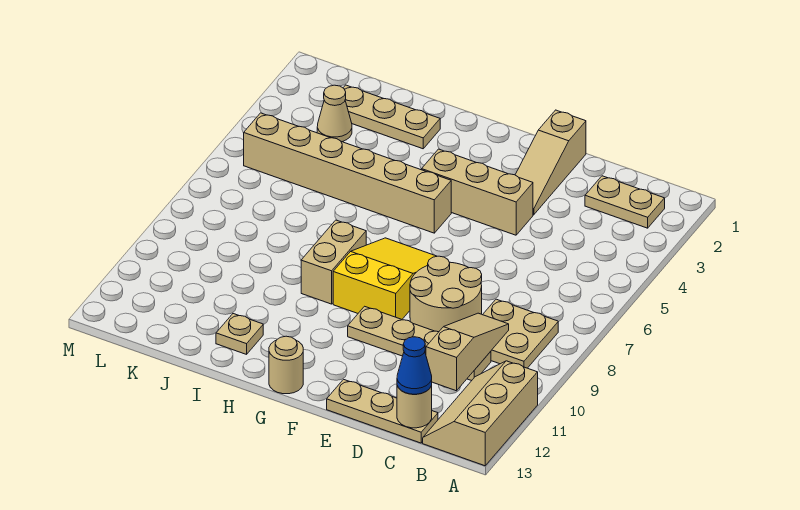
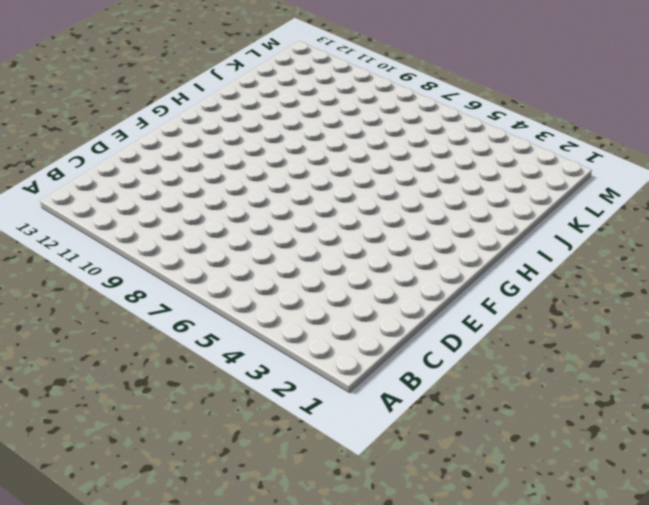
none -> tan slope A11:B13 level 1 top A
none -> tan plate B2:C2 level 1
none -> tan plate B8:C9 level 1

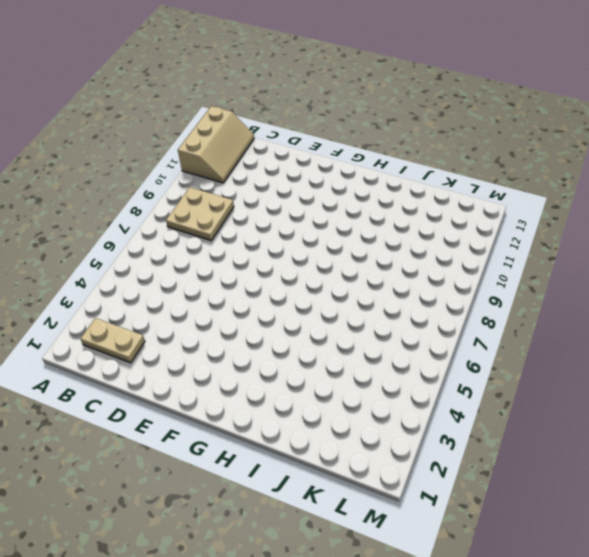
none -> tan plate C10:F10 level 1
none -> tan plate C13:E13 level 1
none -> tan round brick D8:E9 level 1

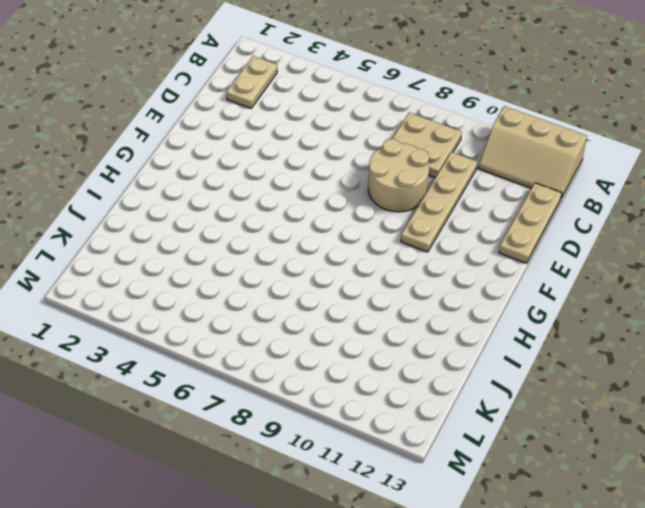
none -> tan slope E1:E3 level 1 top 1
none -> tan brick E4:G4 level 1
none -> yellow slope F7:G9 level 1 top 9

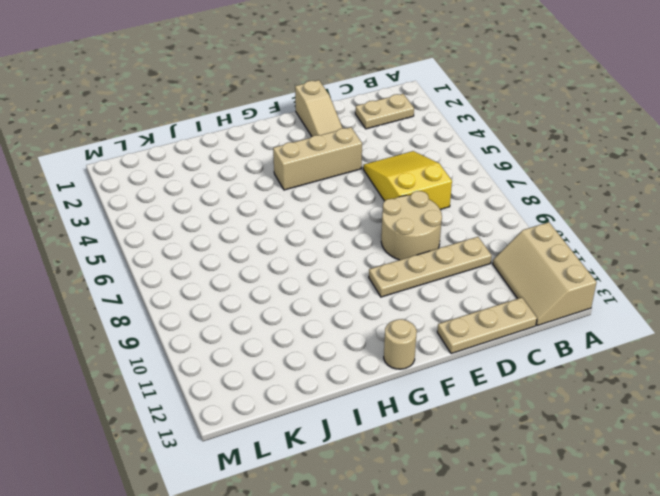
yellow slope C5:D7 level 1 top 7 -> yellow slope F7:G9 level 1 top 9
none -> tan plate B8:C9 level 1
none -> tan brick G5:L5 level 1
none -> tan brick H8:H9 level 1

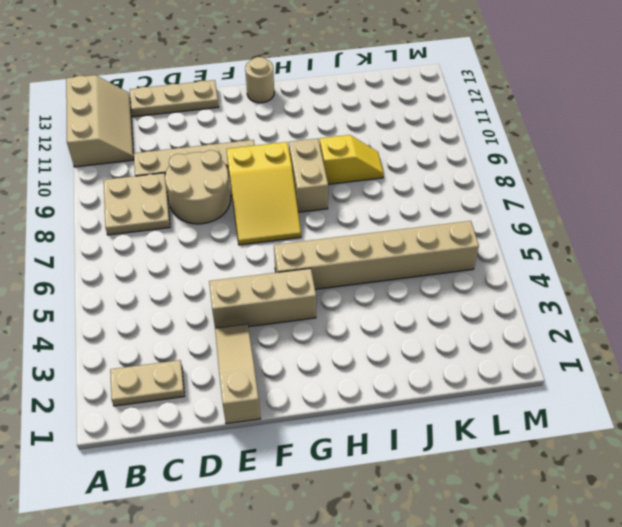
yellow slope I9:J9 level 1 top I -> none
none -> tan plate I2:K2 level 1
none -> tan plate I12 level 1
none -> tan cone K3 level 1

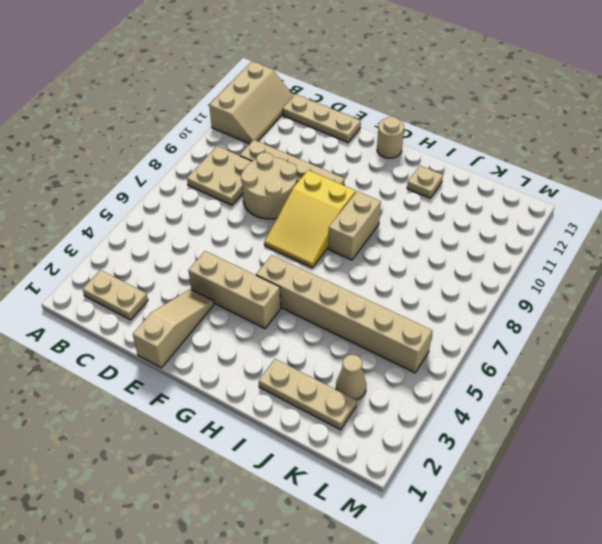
none -> tan slope C9:C11 level 2 top 11
none -> tan round brick C13 level 2
none -> blue cone C13 level 3

